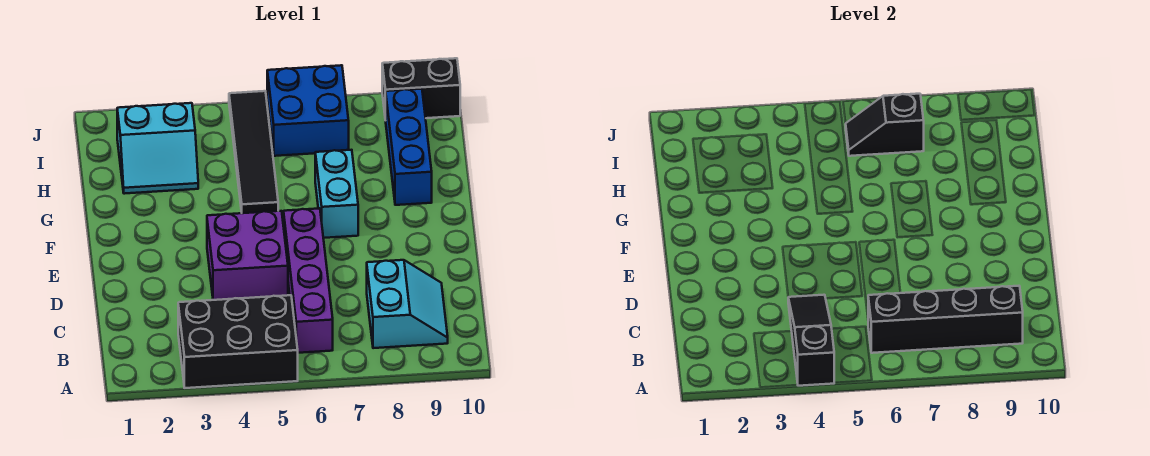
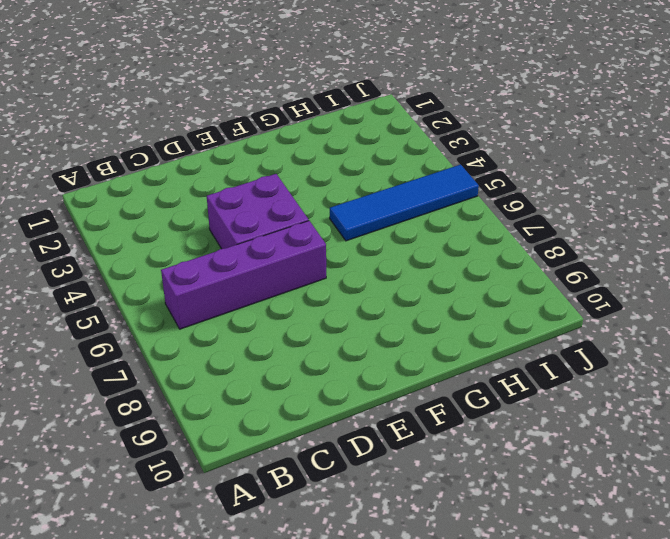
blue tile G5:J5 level 1 -> black tile G5:J5 level 1
none -> black brick A3:B5 level 1
none -> cyan slope B8:C9 level 1 top 8
none -> cyan brick F7:G7 level 1

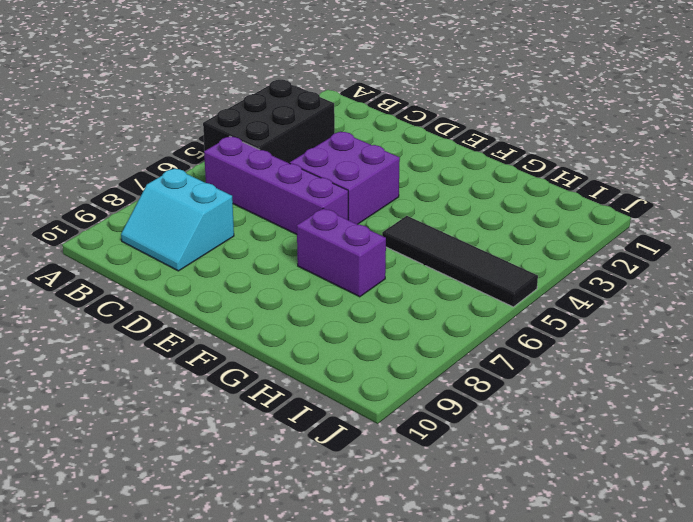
purple brick F7:G7 level 1 -> cyan brick F7:G7 level 1
none -> blue brick G9:I9 level 1
none -> cyan slope H2:I3 level 1 top I
none -> blue brick I6:J7 level 1

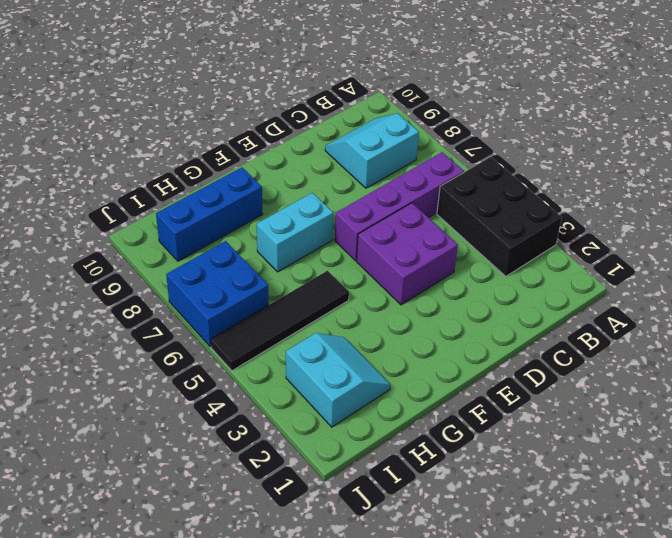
none -> black brick J9:J10 level 1
none -> black slope A4:C4 level 2 top A
none -> black brick B6:B9 level 2

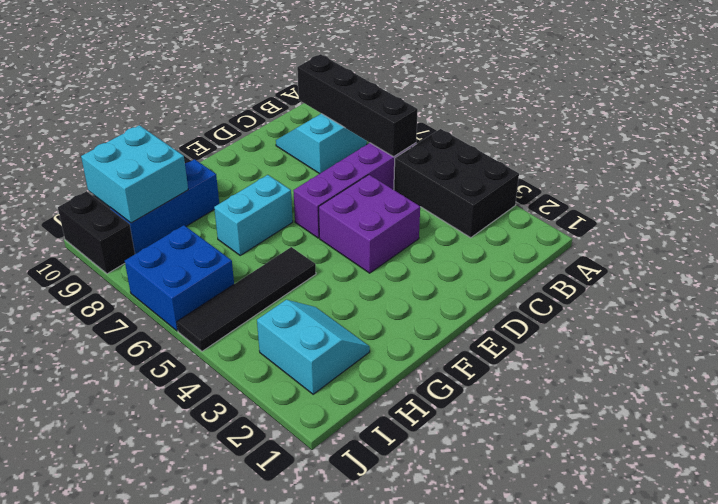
cyan brick H9:I10 level 2 -> none
none -> black slope A4:C4 level 2 top A
none -> black slope I6:I7 level 2 top 7

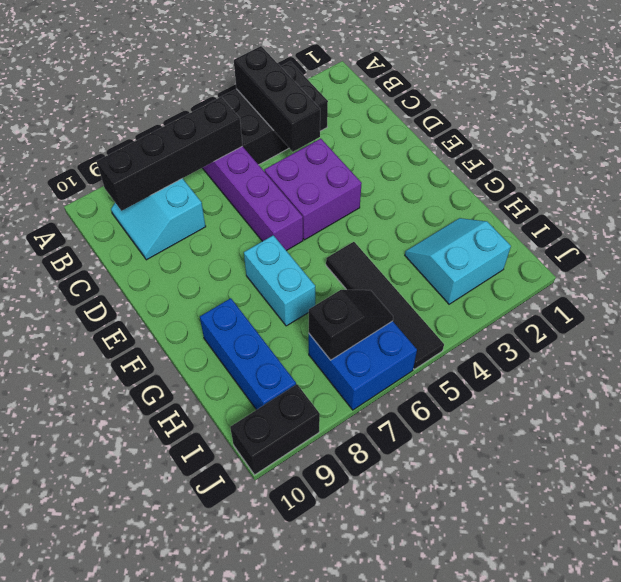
black brick A4:C4 level 2 -> black slope A4:C4 level 2 top A

